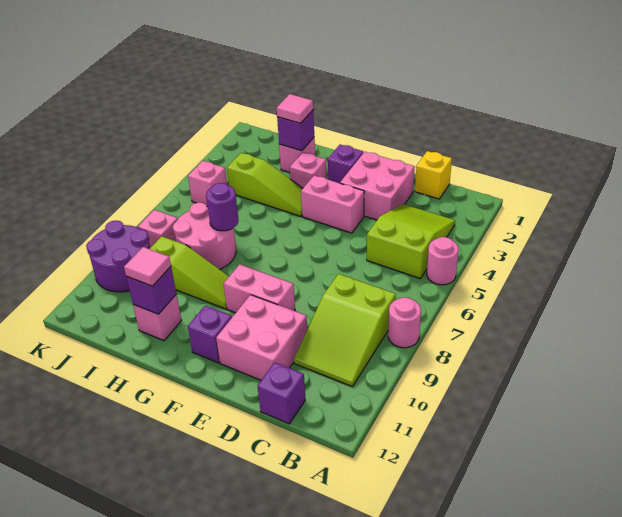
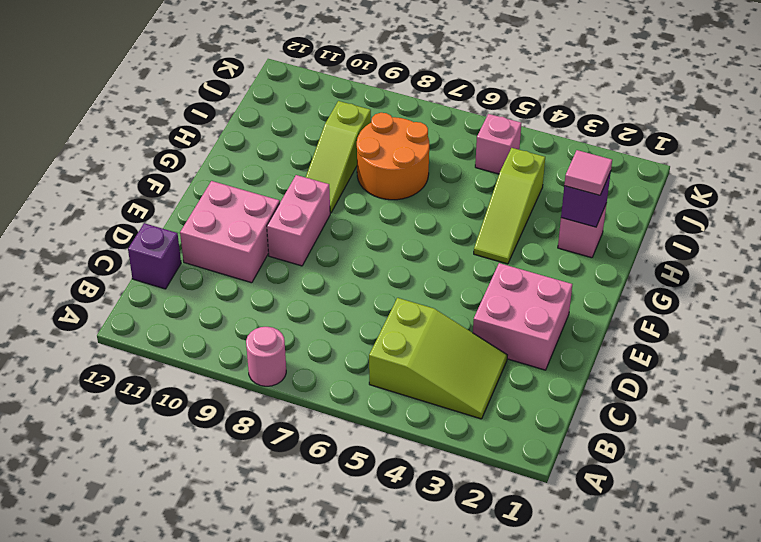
orange round brick H7:I8 level 1 -> pink round brick H7:I8 level 1
none -> pink round brick A5 level 1
none -> lime slope B8:C10 level 1 top 8
none -> yellow brick C1 level 1

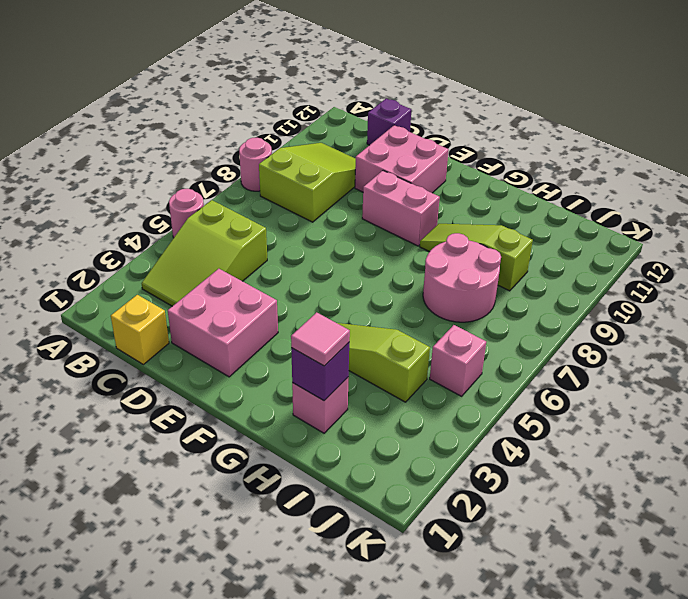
none -> pink brick E4:F4 level 1
none -> purple brick F2 level 1
none -> purple brick F11 level 1

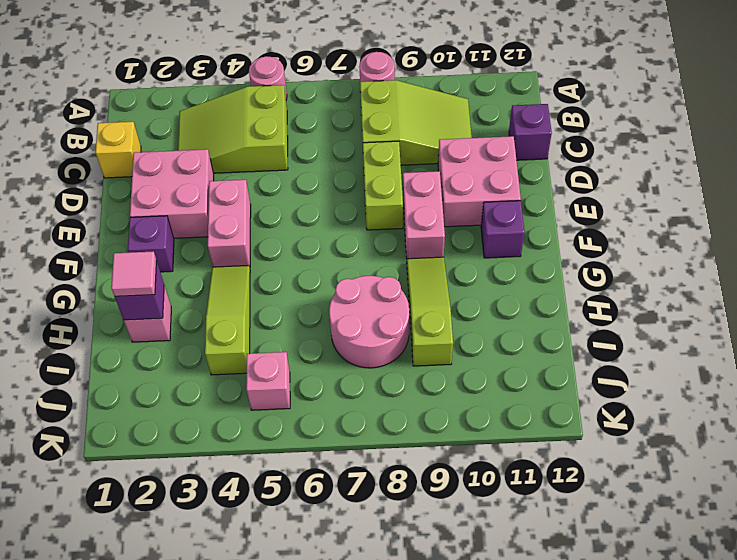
lime brick D8:E8 level 1 -> none
none -> pink brick G3 level 1
none -> pink brick H11 level 1
none -> pink brick J8 level 1

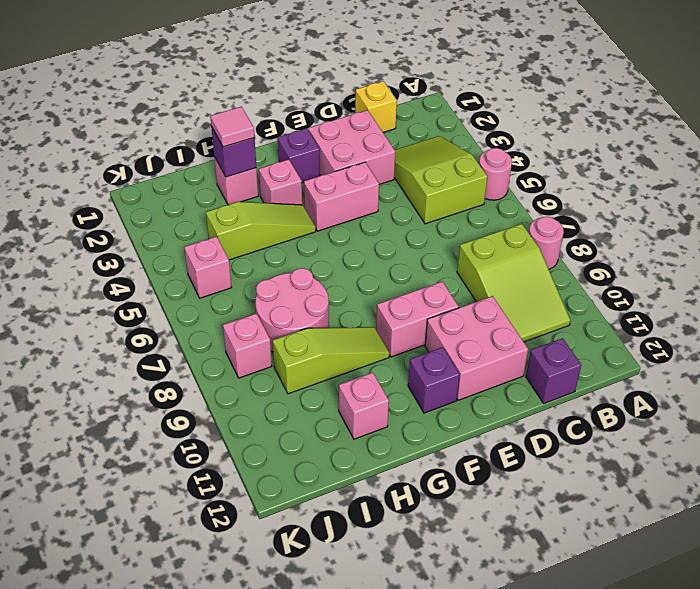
none -> purple round brick J9:K10 level 1
none -> purple round brick H7 level 2
none -> purple brick H11 level 2

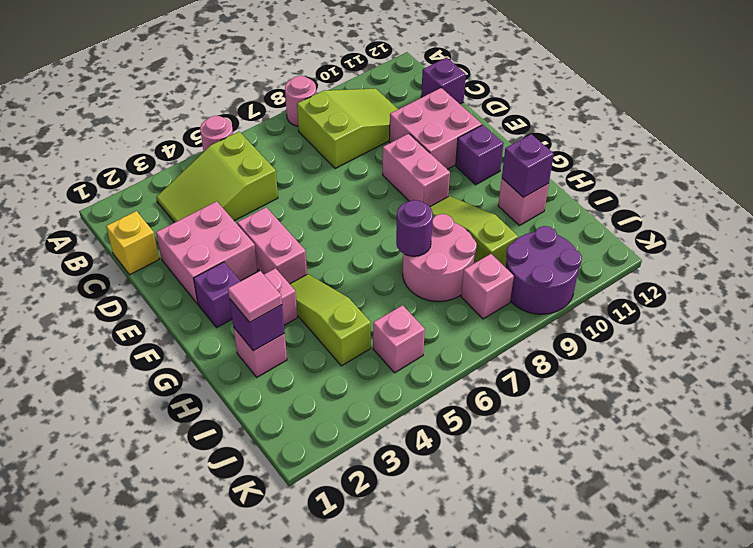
none -> pink tile H11 level 3

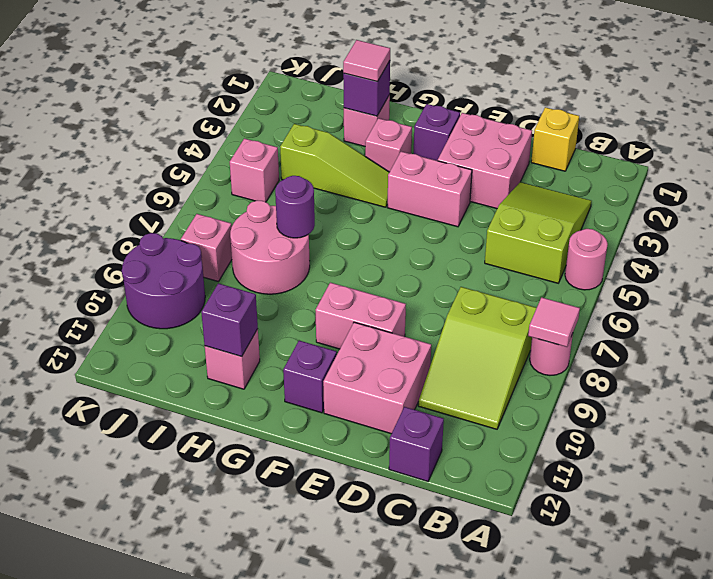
pink tile A8 level 2 -> pink tile H11 level 3
none -> lime slope G9:I9 level 1 top I

